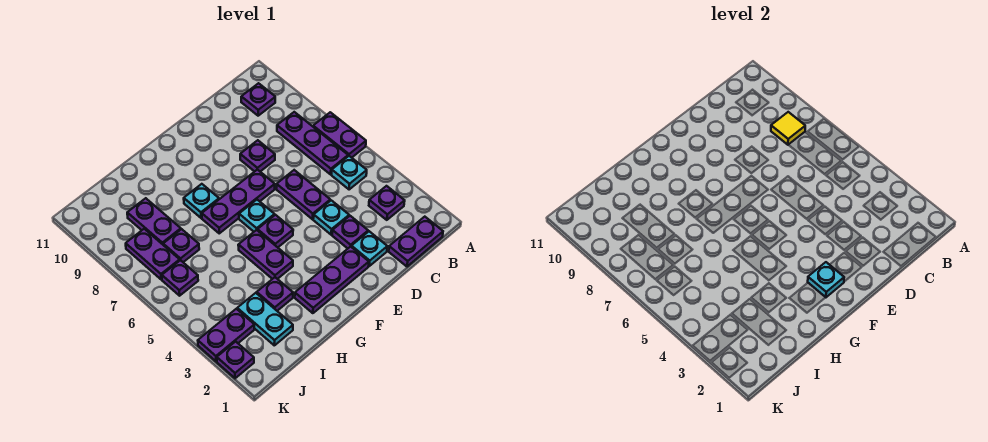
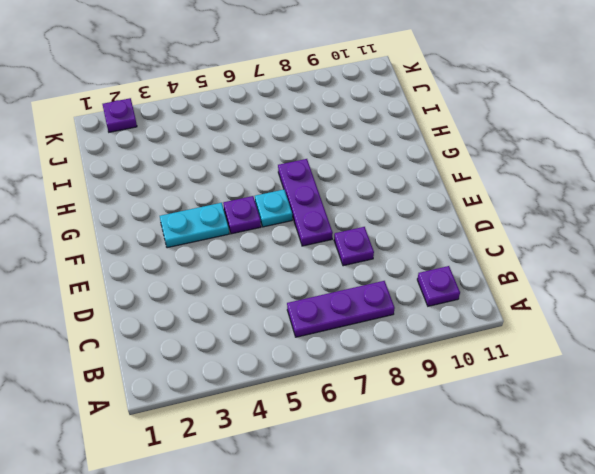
cyan plate F3:F4 level 1 -> cyan plate I2:I3 level 1
none -> purple plate A6:A7 level 1
none -> purple plate B1:C1 level 1
none -> purple plate B3 level 1

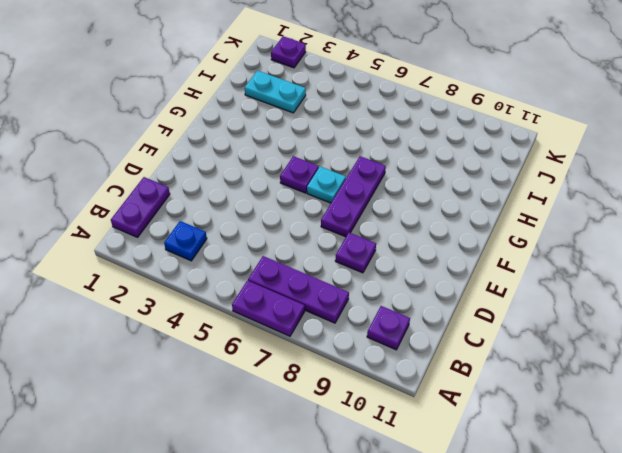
blue plate B3 level 1 -> purple plate B3 level 1
none -> cyan plate B5 level 1
none -> cyan plate D2 level 1
none -> purple plate D3 level 1

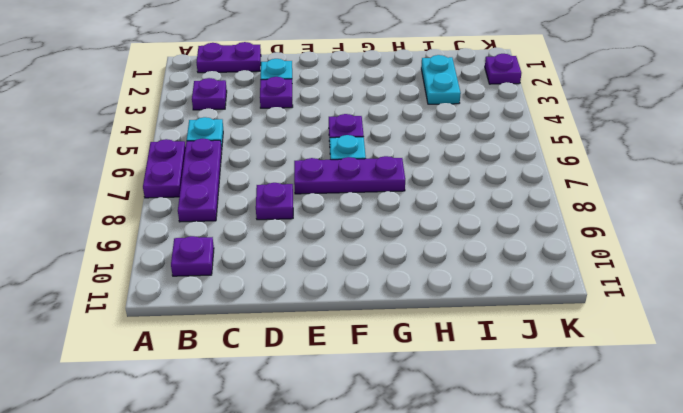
none -> cyan plate D4 level 1
none -> purple plate D5:D6 level 1
none -> purple plate E2:G2 level 1

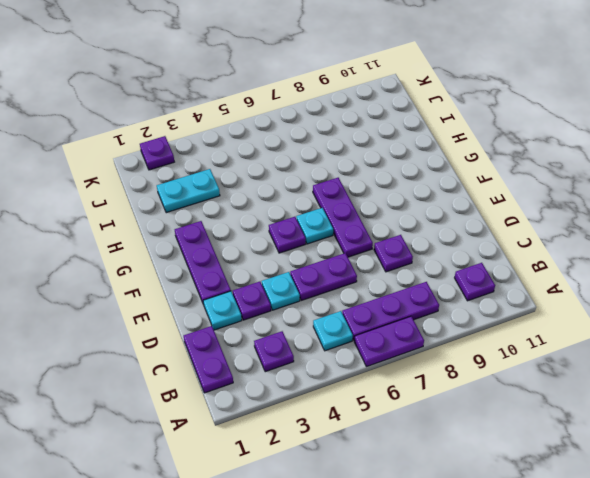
none -> purple plate G4:G5 level 1
none -> cyan plate G8 level 1
none -> purple plate H3 level 1

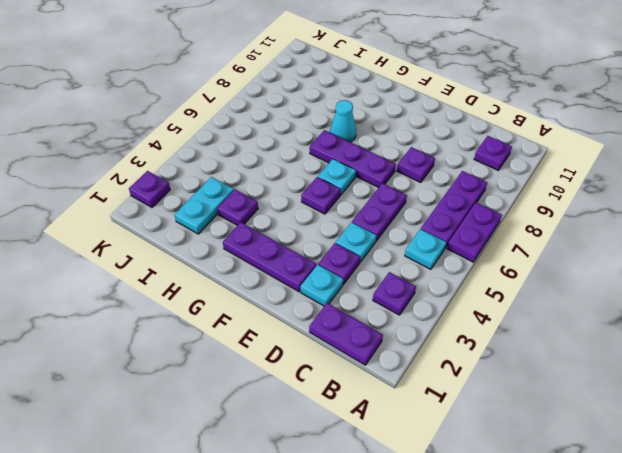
cyan cone G8 level 1 -> cyan plate G8 level 1
none -> purple plate G4:G5 level 1
none -> purple plate I7 level 1
none -> purple plate I8:I9 level 1

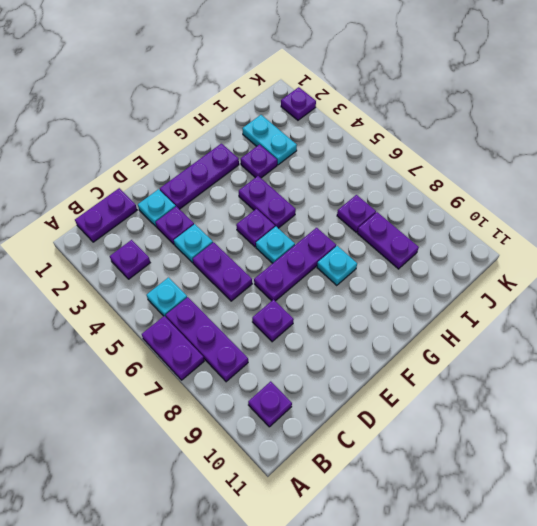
none -> purple plate J3:K3 level 1
none -> purple plate J6 level 1
none -> purple plate J7:J8 level 1

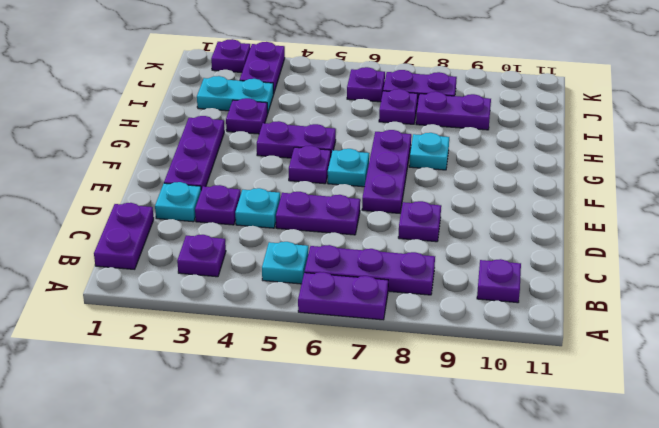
none -> yellow tile B8 level 2
none -> cyan plate F2 level 2

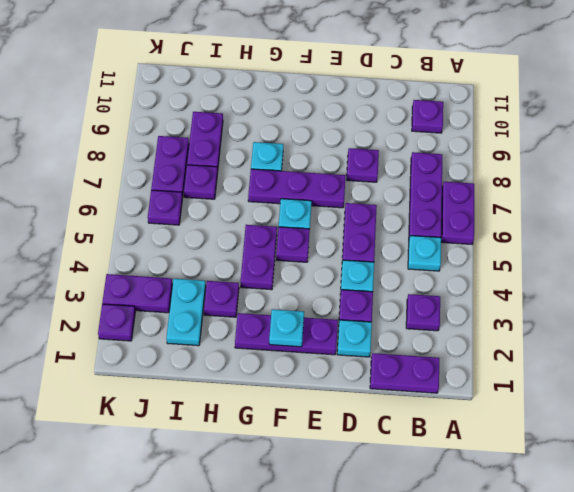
none -> yellow tile B8 level 2

